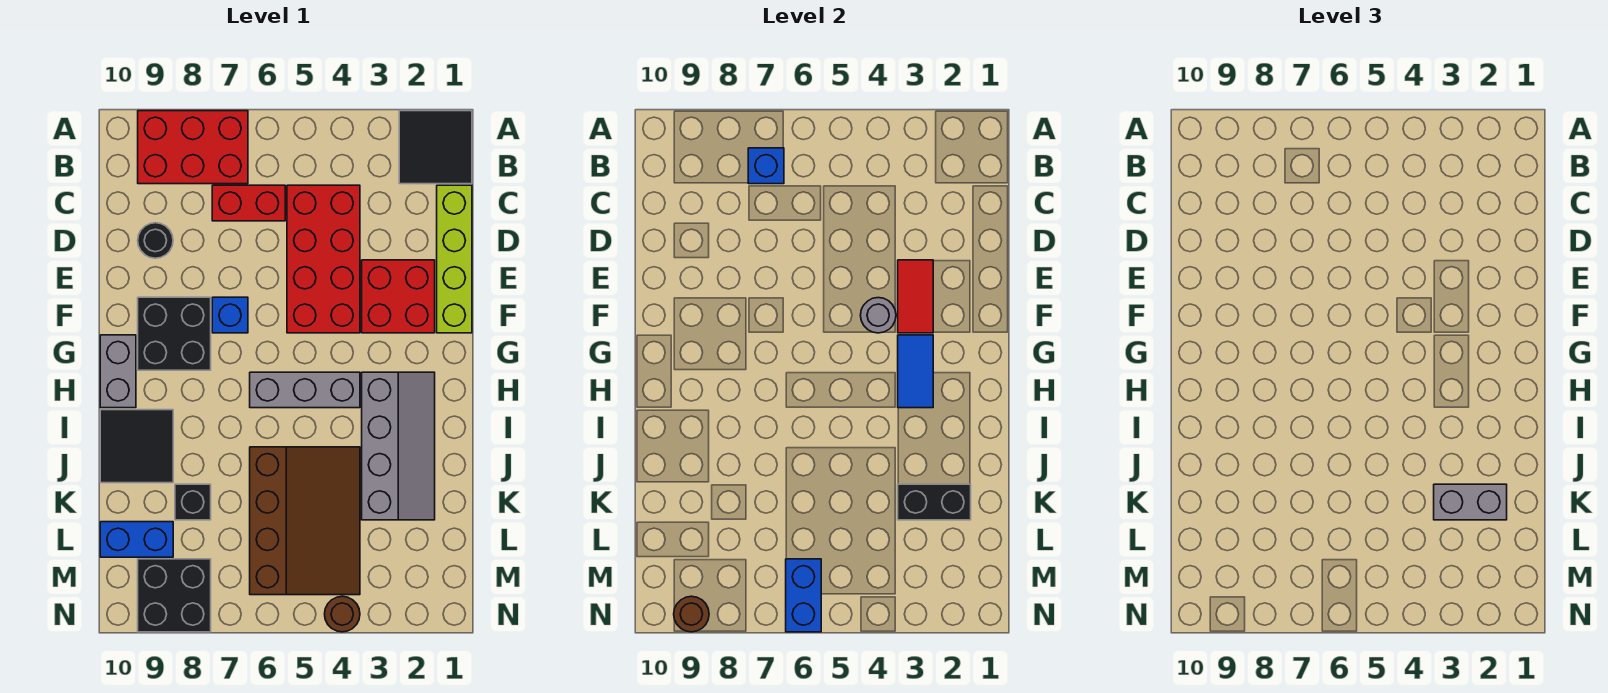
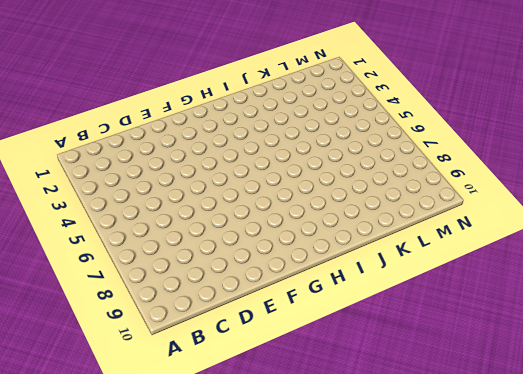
none -> black tile A1:B2 level 1
none -> red brick A7:B9 level 1
none -> lime brick C1:F1 level 1

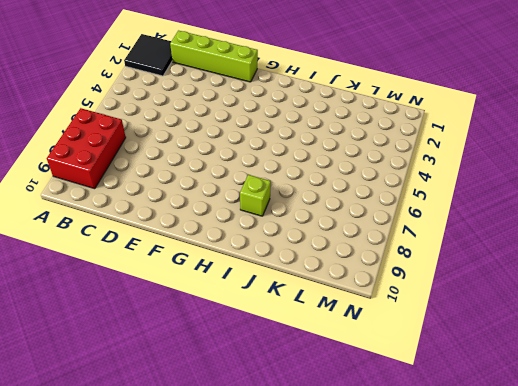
lime brick I8 level 1 -> none
none -> red brick C4:F5 level 1
none -> red brick C6:C7 level 1
none -> black round brick D9 level 1

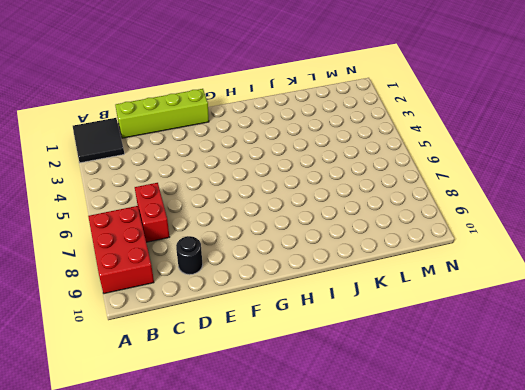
none -> red brick C4:F5 level 1
none -> red brick E2:F3 level 1
none -> blue brick F7 level 1

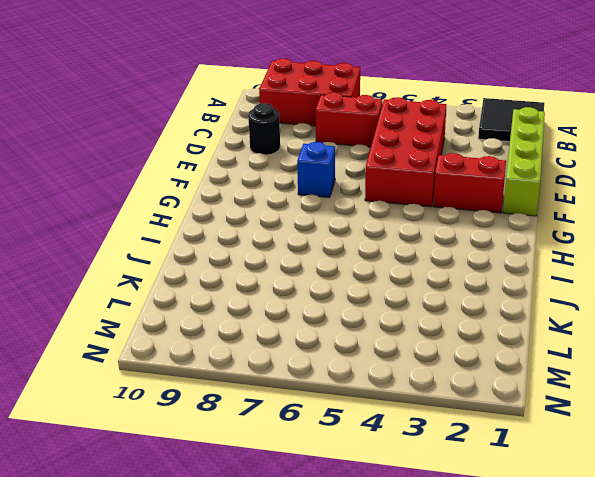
red brick F2:F3 level 1 -> red brick E2:F3 level 1
none -> black brick F8:G9 level 1
none -> grey brick G10:H10 level 1
none -> grey slope H2:K3 level 1 top 3

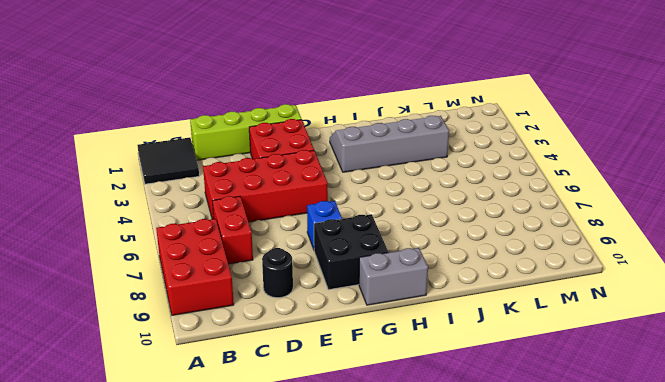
none -> grey brick H4:H6 level 1
none -> black tile I9:J10 level 1
none -> brown slope J4:M6 level 1 top 6

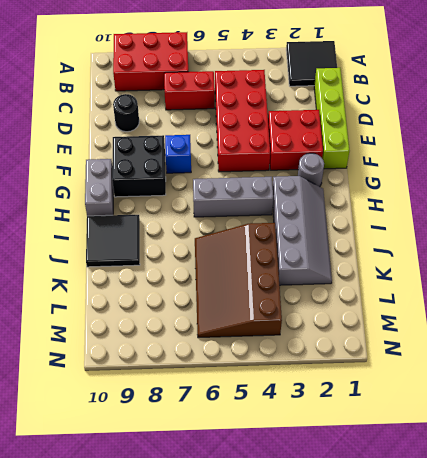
grey round brick G2 level 1 -> grey round brick F4 level 2
brown slope J4:M6 level 1 top 4 -> brown slope J4:M6 level 1 top 6
none -> black brick K8 level 1
none -> blue brick L9:L10 level 1
none -> black brick M8:N9 level 1

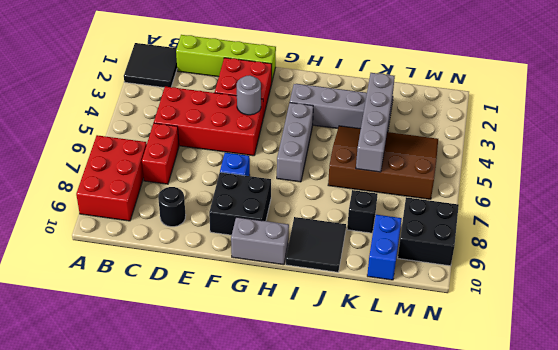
grey brick K3:K6 level 2 -> black brick K2:K3 level 2
none -> brown round brick N4 level 1
none -> blue brick B7 level 2
none -> red tile E3:F3 level 2

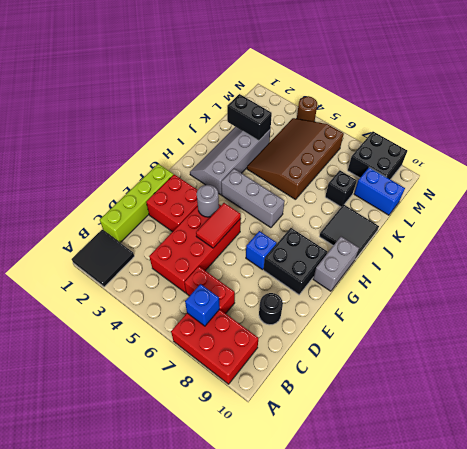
red tile E5:F5 level 2 -> red tile E3:F3 level 2
none -> blue tile G3:H3 level 2
none -> blue brick M6:N6 level 2
none -> brown round brick N9 level 2

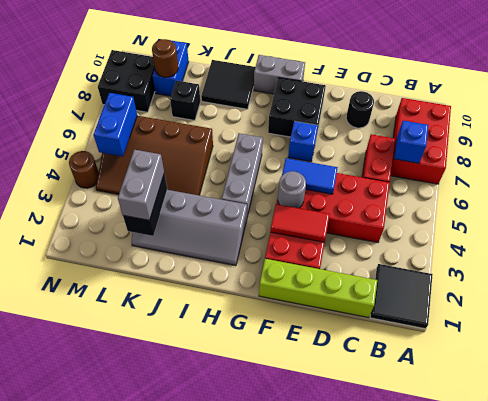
blue tile E5:F5 level 2 -> blue tile G3:H3 level 2
brown round brick L9 level 2 -> brown round brick N9 level 2
blue brick M5:M6 level 2 -> blue brick M6:N6 level 2

